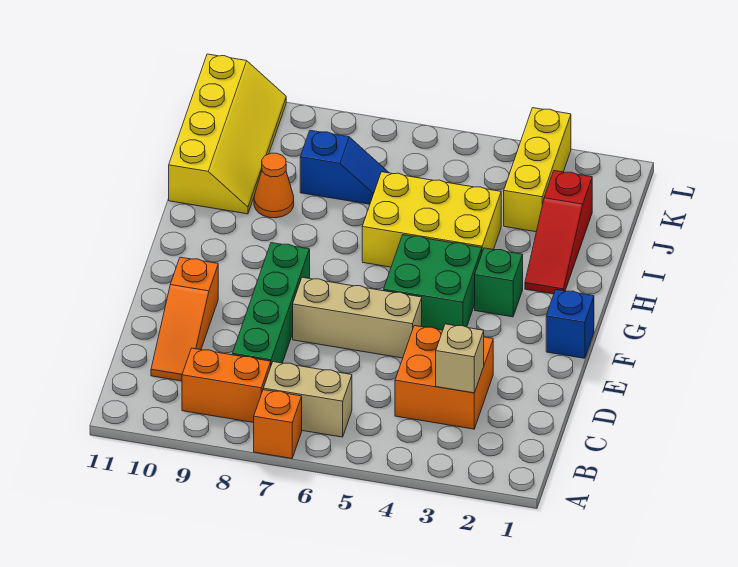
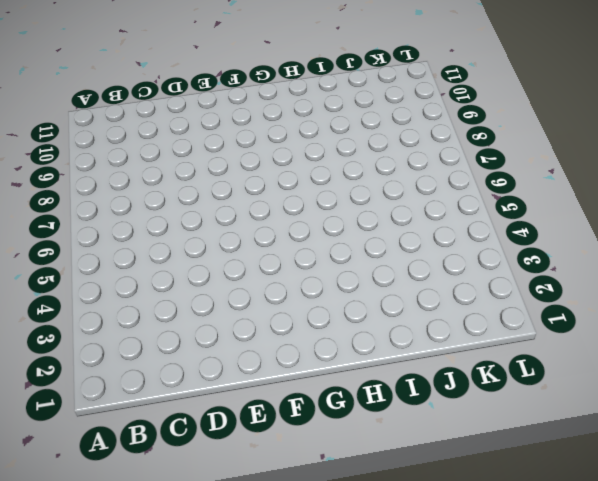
none -> orange brick A7 level 1
none -> tan brick B6:B7 level 1
none -> orange brick B8:B9 level 1

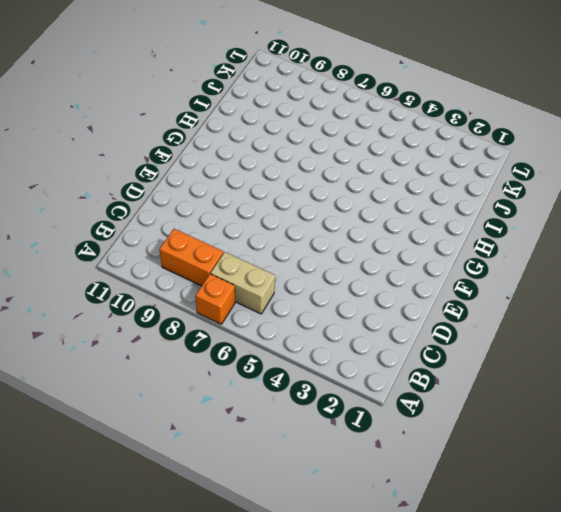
none -> orange brick C3:D4 level 1
none -> green brick C8:F8 level 1
none -> orange slope C10:E10 level 1 top E

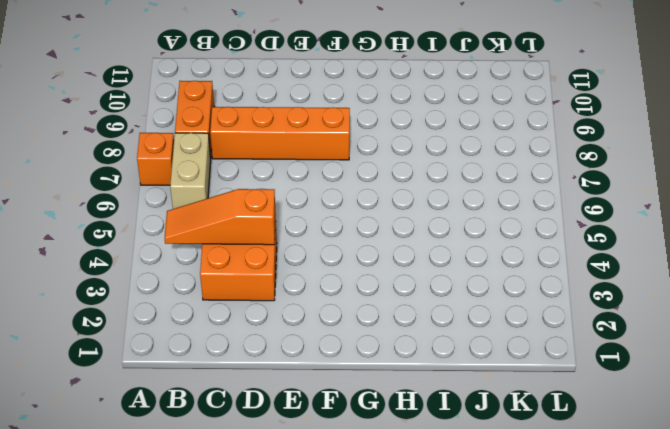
orange slope B4:D4 level 2 top D -> orange slope C10:E10 level 1 top E
orange brick C8:F8 level 1 -> green brick C8:F8 level 1
none -> tan brick E5:E7 level 1
none -> blue brick F1 level 1
none -> green brick F4:G5 level 1

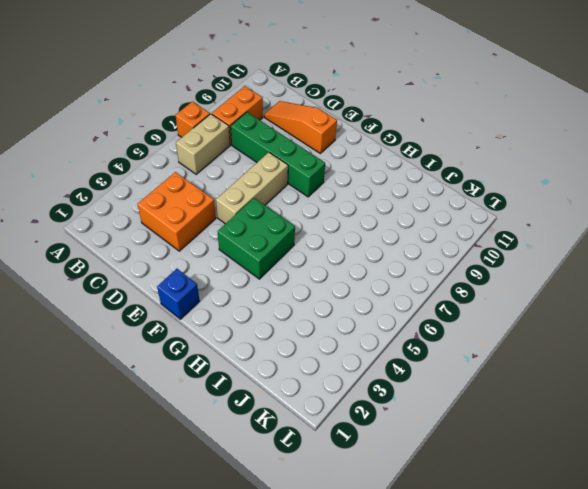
none -> green brick G3 level 1
none -> red slope H2:J2 level 1 top J
none -> yellow brick H4:I6 level 1

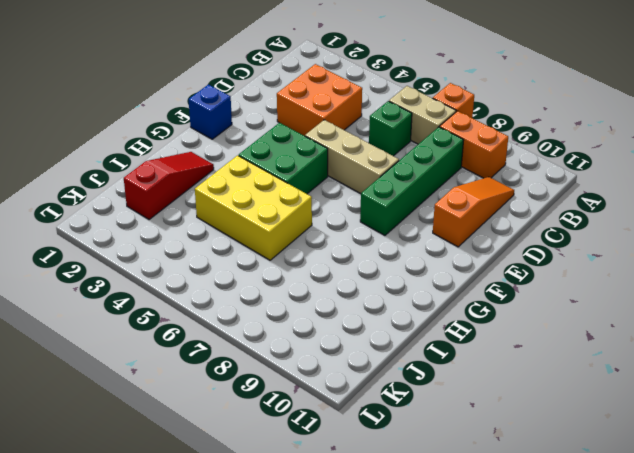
green brick C6 level 1 -> green brick G3 level 1
none -> orange cone I9 level 1
none -> yellow slope I10:L11 level 1 top 11
none -> yellow brick J3:L3 level 1

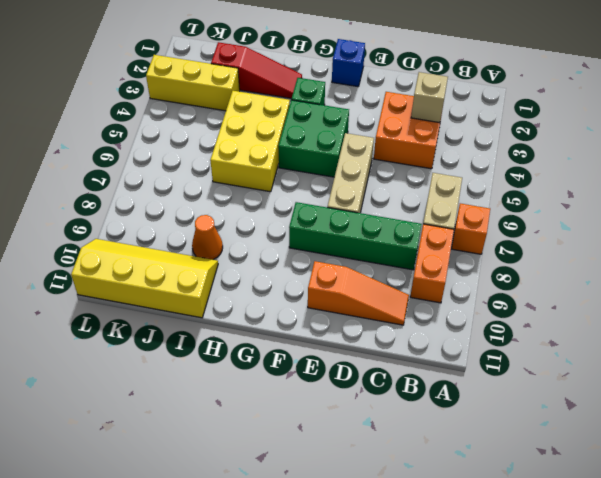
none -> blue slope J7:J8 level 1 top 8

